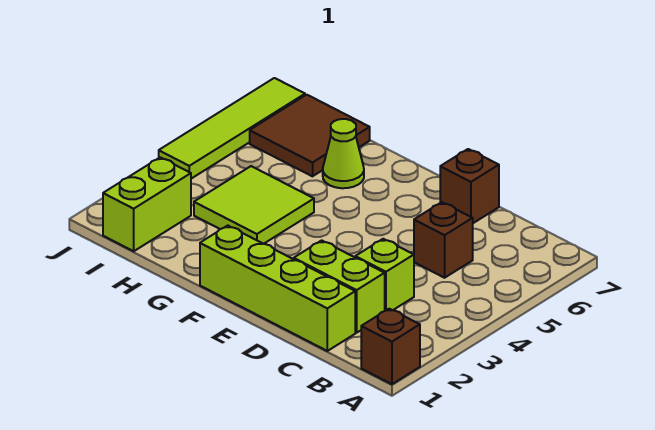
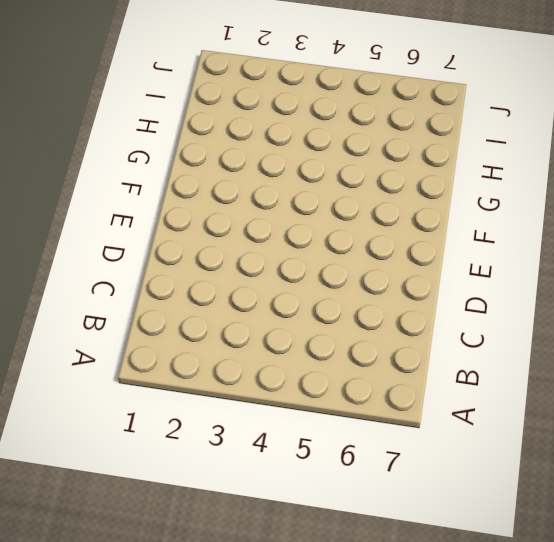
none -> brown brick A1 level 1
none -> lime brick C1:F1 level 1

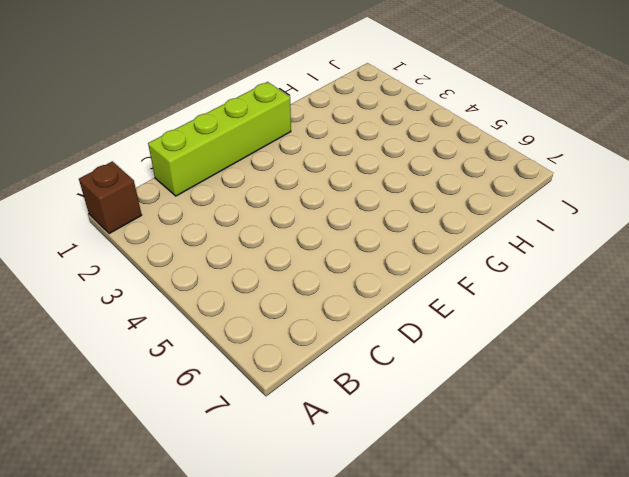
none -> lime brick C2:D2 level 1
none -> lime brick C3 level 1

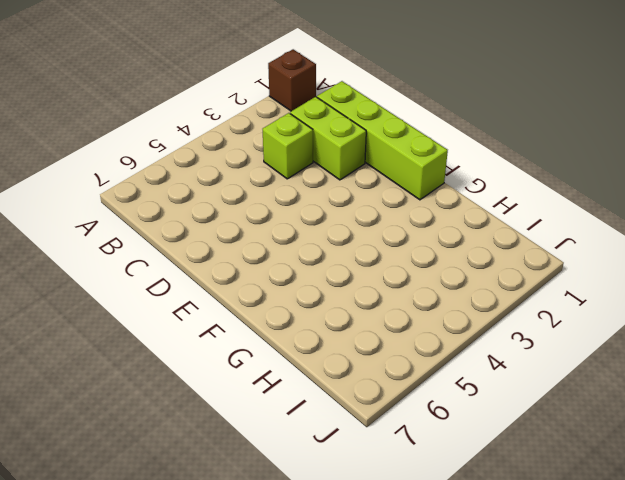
none -> brown brick C5 level 1
none -> brown brick D7 level 1

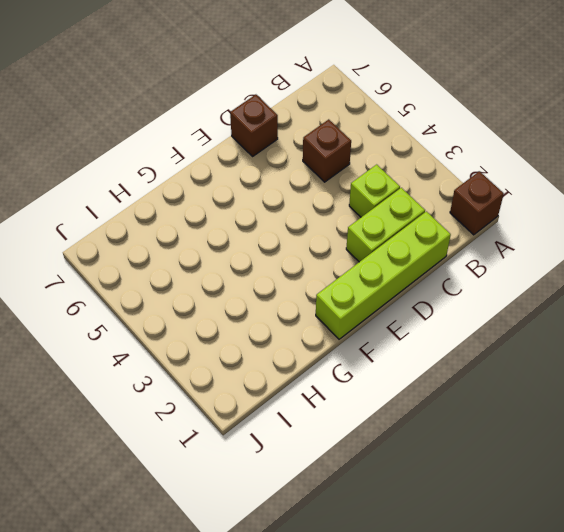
none -> lime tile G3:H4 level 1
none -> lime cone G6 level 1

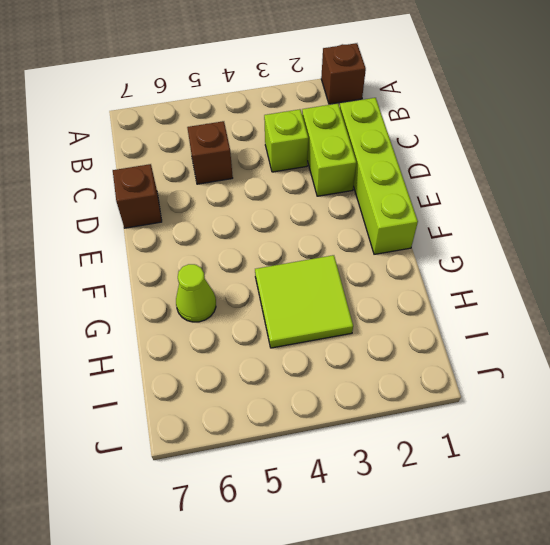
none -> brown tile H6:I7 level 1
none -> lime brick I1:I2 level 1

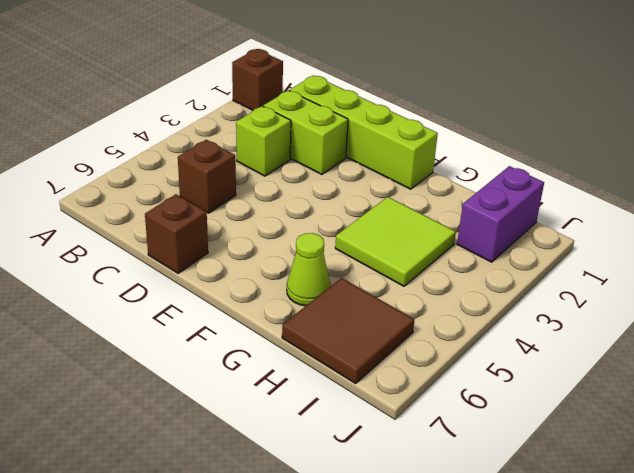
purple brick I1:I2 level 1 -> lime brick I1:I2 level 1
none -> lime tile J4:J7 level 1

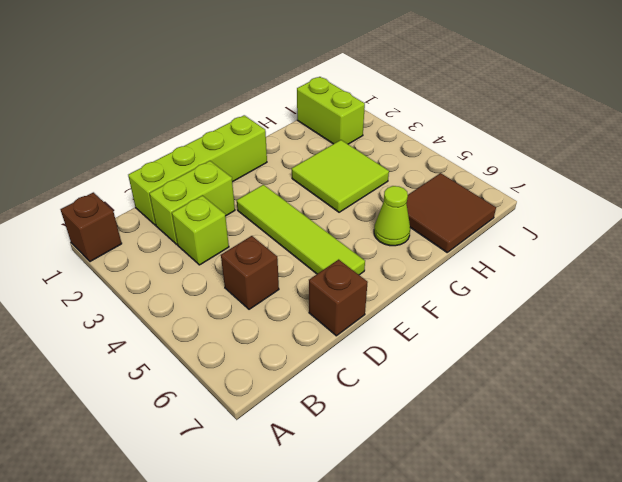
lime tile E3:E6 level 1 -> lime tile J4:J7 level 1

